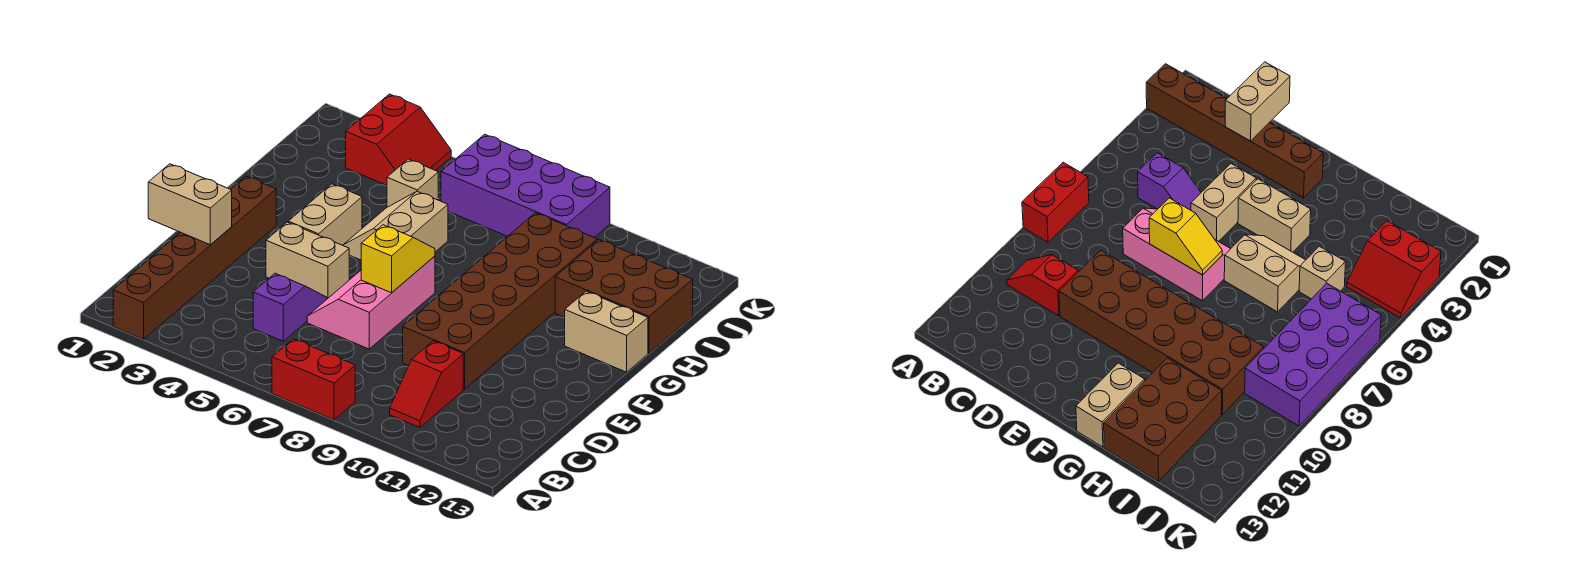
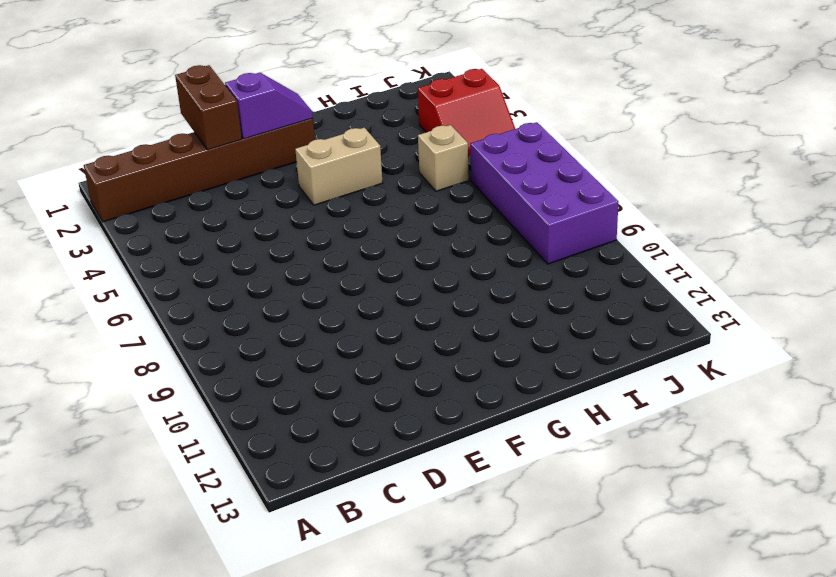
brown brick D1:D2 level 2 -> tan brick D1:D2 level 2
purple slope E2:F2 level 2 top E -> purple slope C5:D5 level 1 top C
none -> red brick A7:A8 level 1
none -> red slope B10:C10 level 1 top C
none -> pink slope D6:F7 level 1 top 7

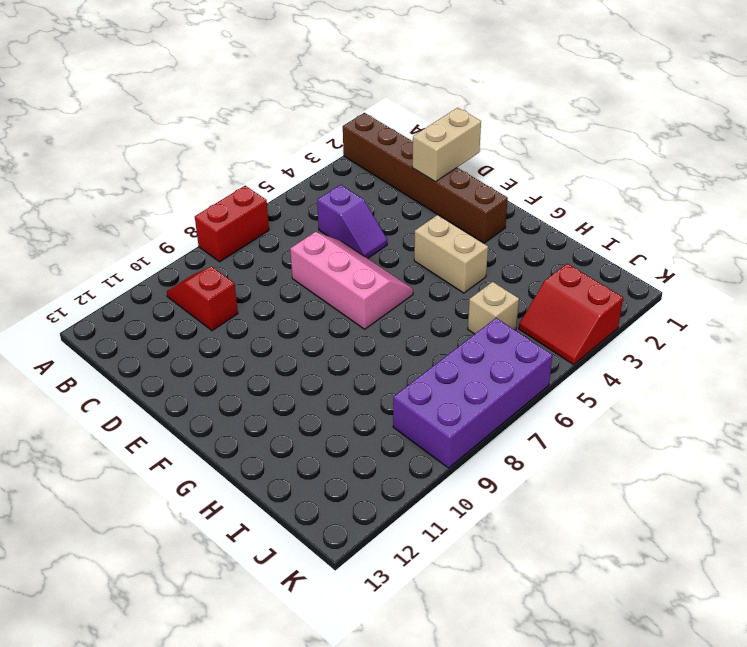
none -> brown brick D9:I10 level 1
none -> tan brick E4:E5 level 1
none -> tan slope G5:H6 level 1 top 6

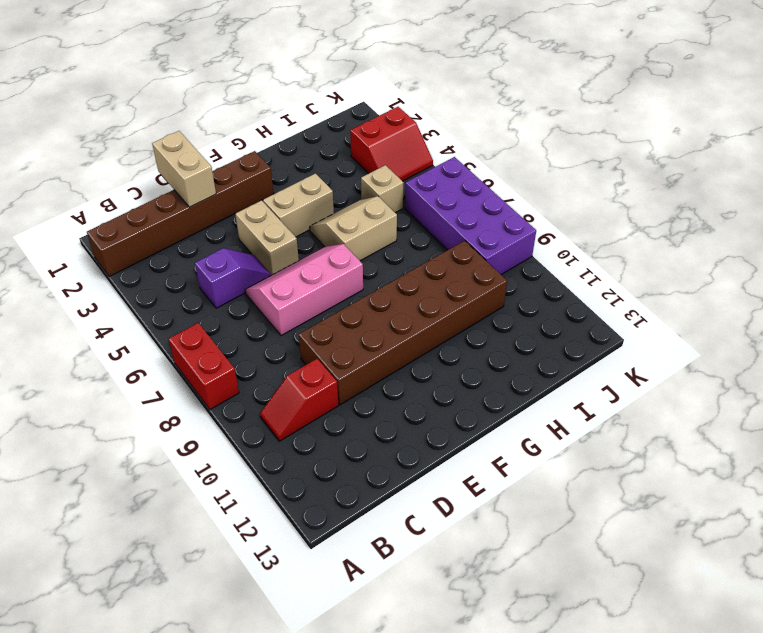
none -> tan brick G12:G13 level 1
none -> brown brick H11:I13 level 1
none -> yellow slope E7:F7 level 2 top E

